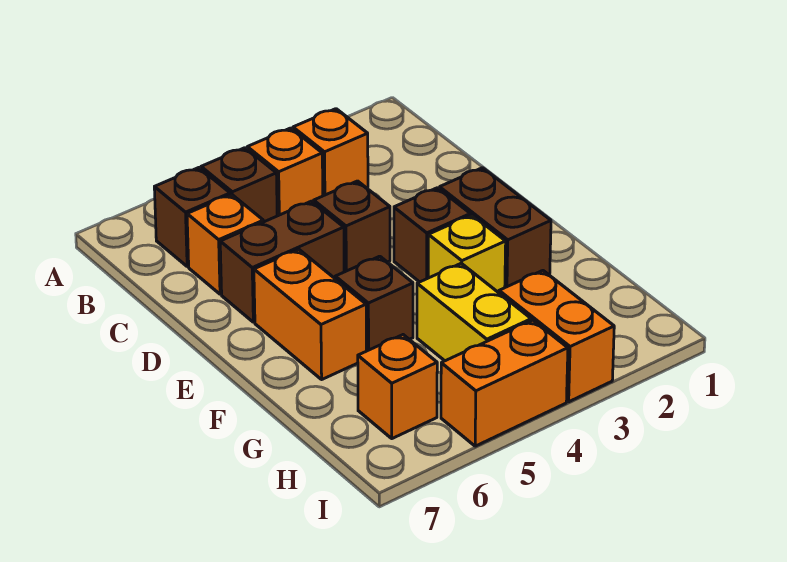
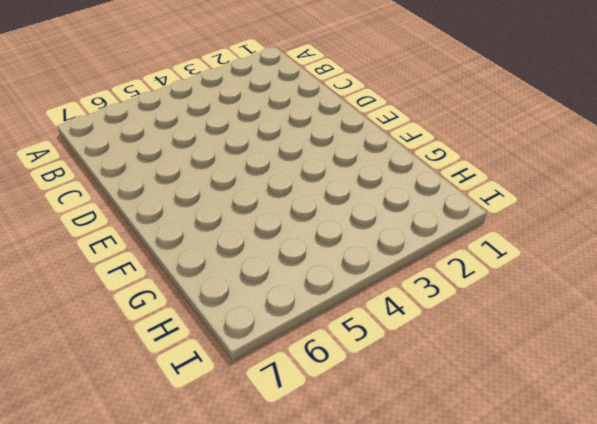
none -> orange brick B3 level 1
none -> orange brick B4 level 1
none -> brown brick B5 level 1

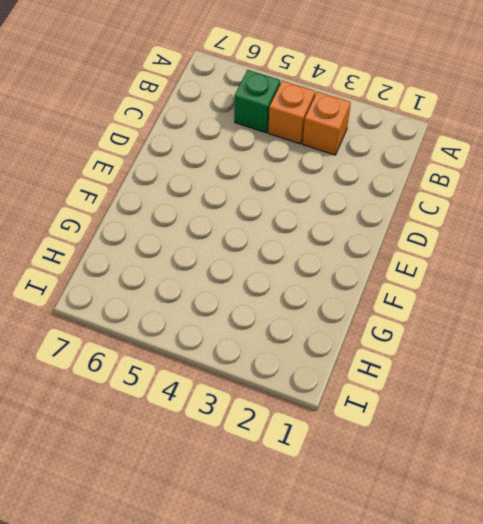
green brick B5 level 1 -> brown brick B5 level 1
none -> brown brick B6 level 1
none -> orange brick C6 level 1
none -> brown brick D4 level 1

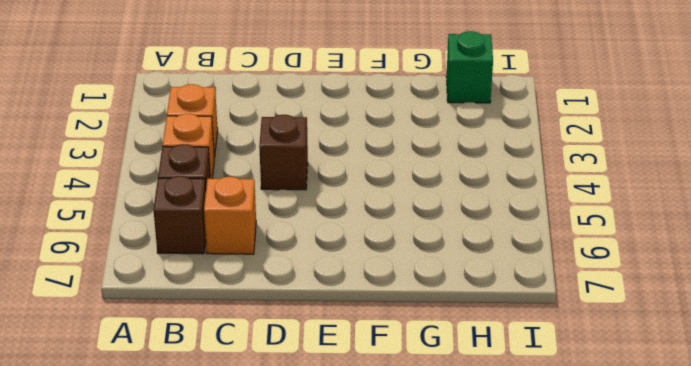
green brick H1 level 1 -> none
none -> brown brick D5:D6 level 1
none -> brown brick E2:F2 level 1
none -> brown brick E3 level 1

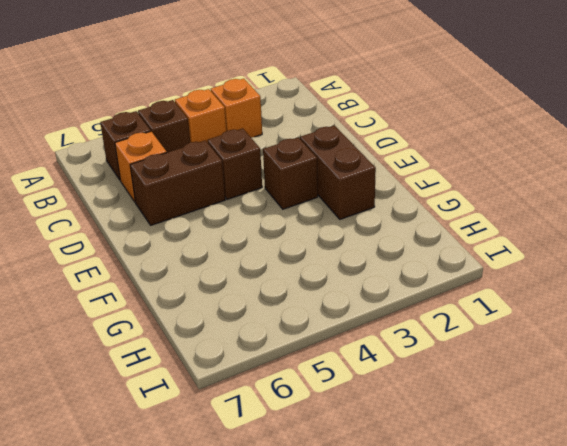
none -> orange brick E6:F6 level 1
none -> yellow brick F3 level 1
none -> brown brick F5 level 1

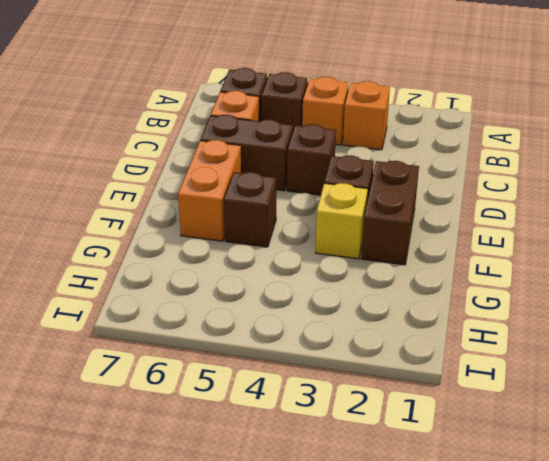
none -> yellow brick G4:H4 level 1
none -> orange brick H3:I3 level 1
none -> orange brick H6 level 1

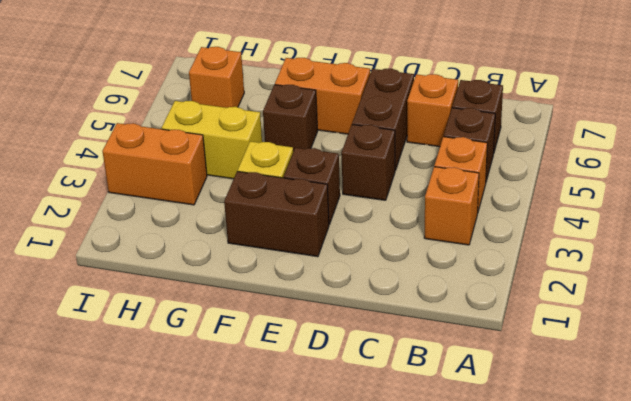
none -> orange brick I4:I5 level 1

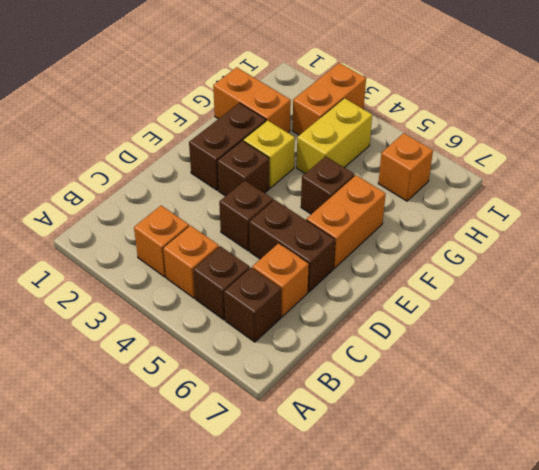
orange brick G1:G2 level 1 -> orange brick I4:I5 level 1

